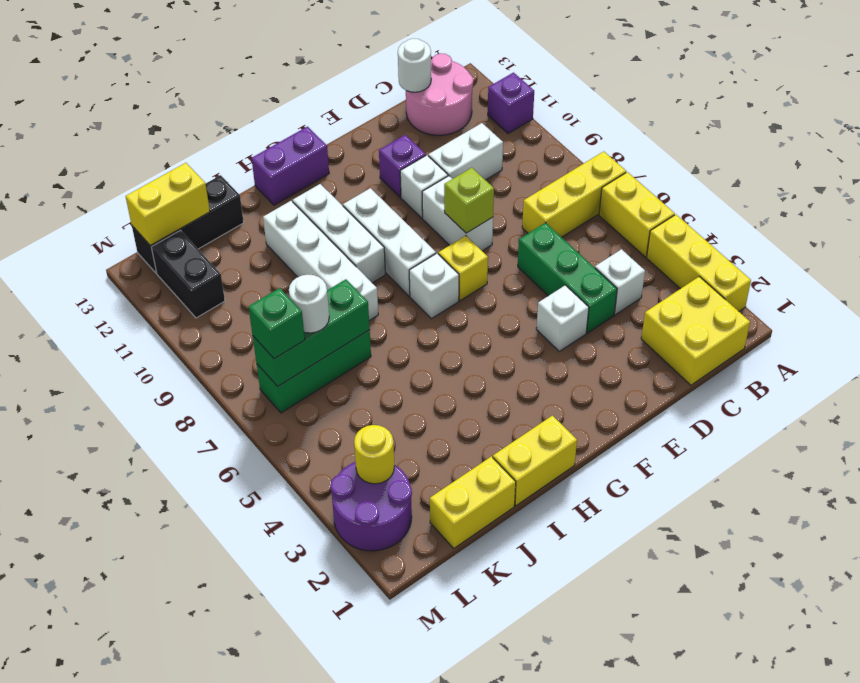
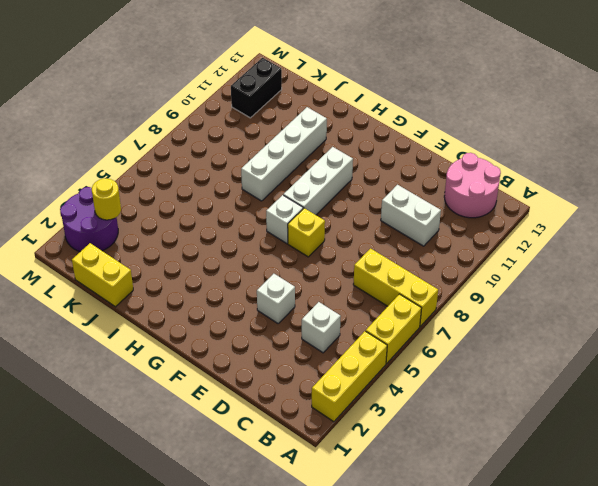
none -> purple brick A11 level 1
none -> yellow brick B1:C2 level 1
none -> green brick D4:D6 level 1
none -> white brick E8:E9 level 1

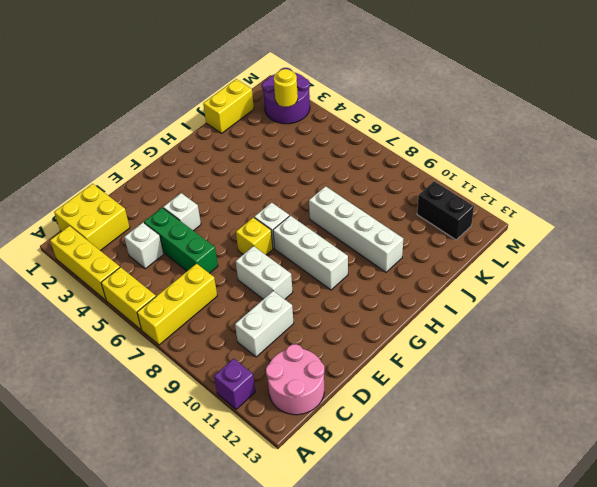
none -> white brick E10 level 1
none -> purple brick E11 level 1
none -> purple brick G13:H13 level 1
none -> yellow brick H1:I1 level 1

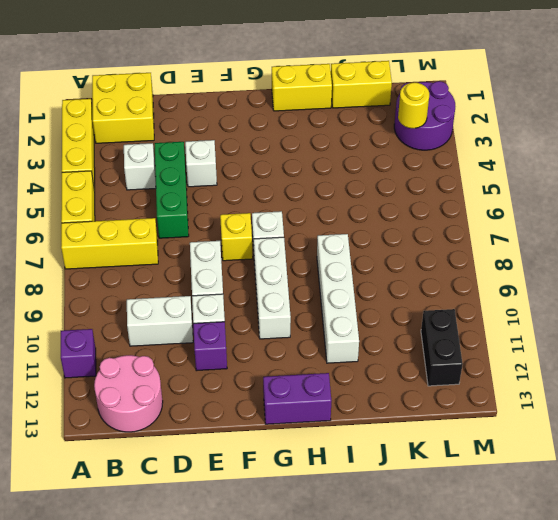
none -> white brick H9:H11 level 1
none -> green brick J7:L7 level 1
none -> black brick J13:L13 level 1
none -> white round brick C13 level 2

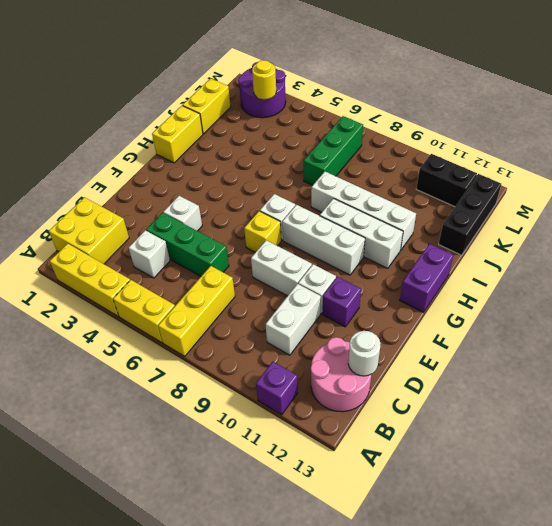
none -> lime brick E8 level 2
none -> green brick J7:L7 level 2
none -> yellow brick K13:L13 level 2
none -> white round brick K7 level 3

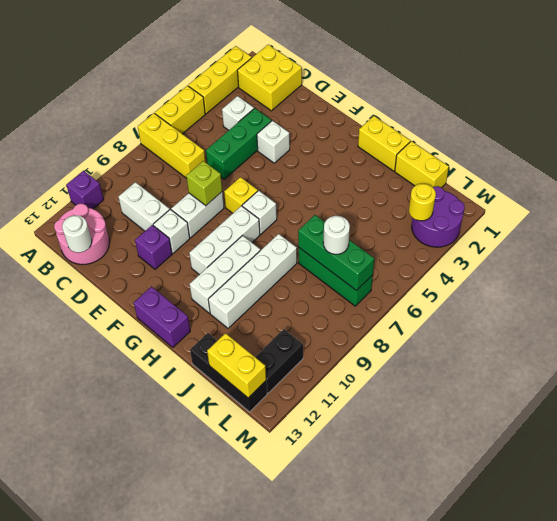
none -> green brick L7 level 3

